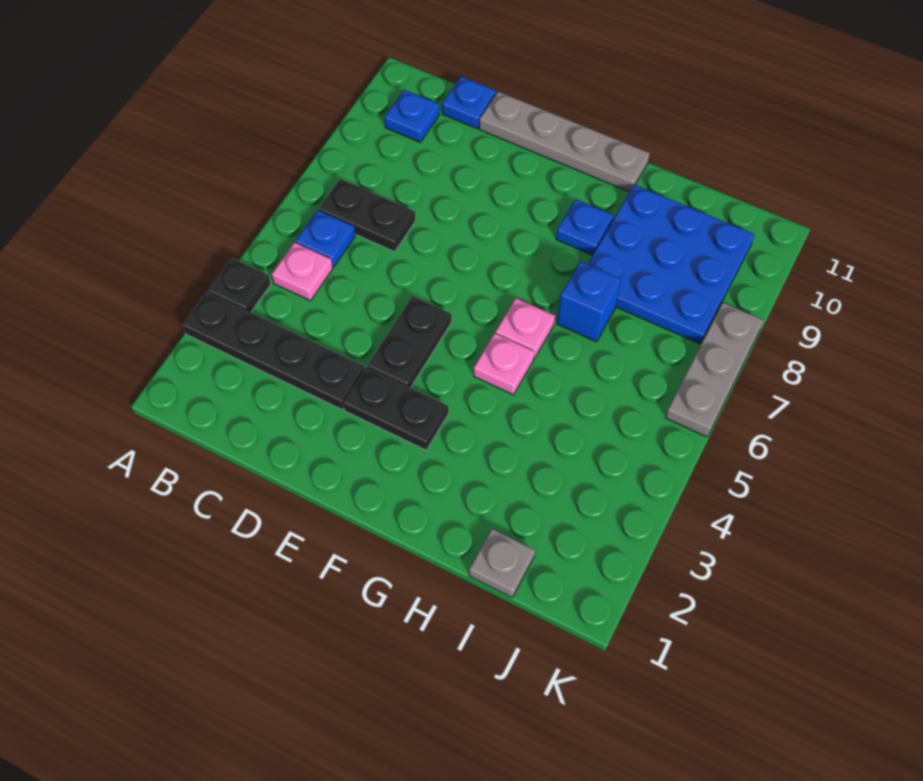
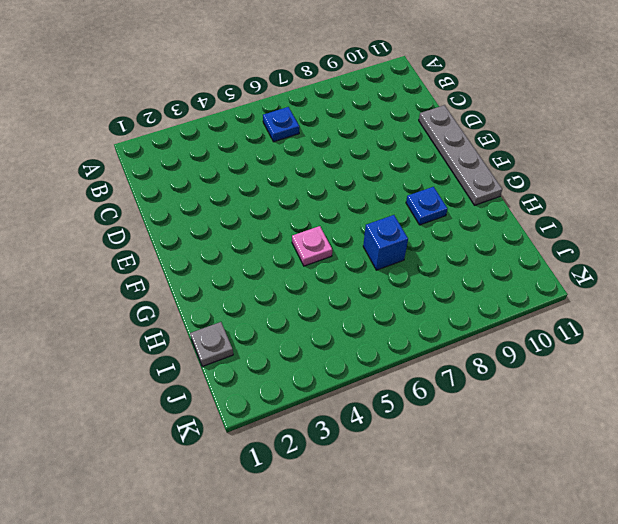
none -> black plate A3:D3 level 1
none -> black plate A4 level 1
none -> pink plate B5 level 1

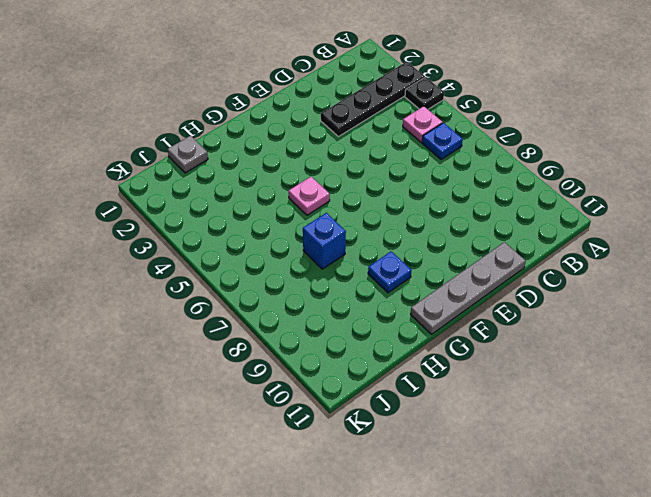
none -> black plate B7:C7 level 1
none -> blue plate B10 level 1
none -> blue plate C11 level 1

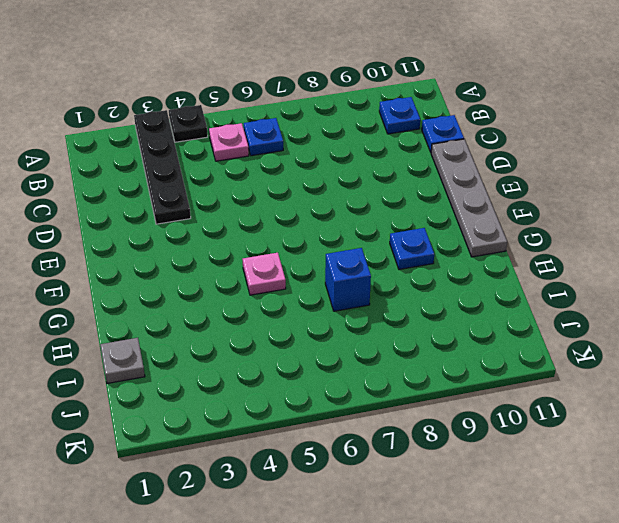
none -> black plate B7:C7 level 1
none -> black plate E3:F3 level 1
none -> black plate E4:E5 level 1

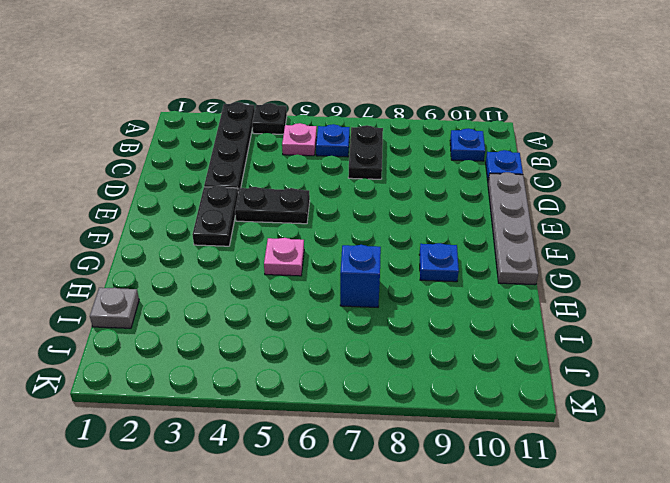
none -> pink plate G6 level 1
none -> blue plate H8:J10 level 1
none -> grey plate K6:K8 level 1

